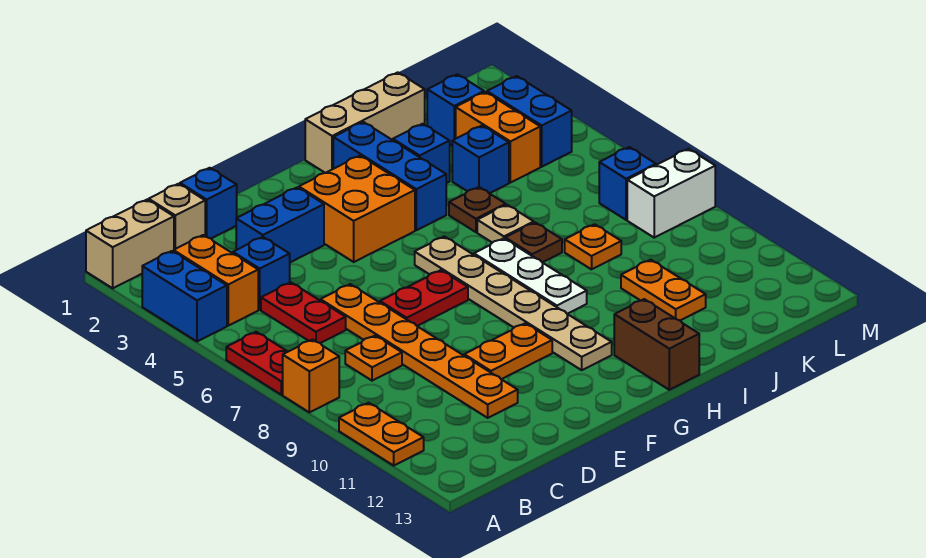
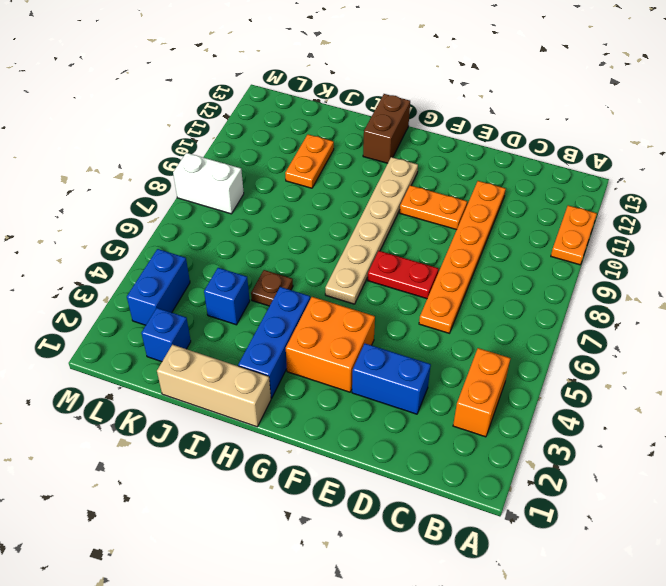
none -> tan brick A1:B1 level 1
none -> blue brick A3:A4 level 1
none -> red plate A6:A7 level 1
none -> orange brick A8 level 1

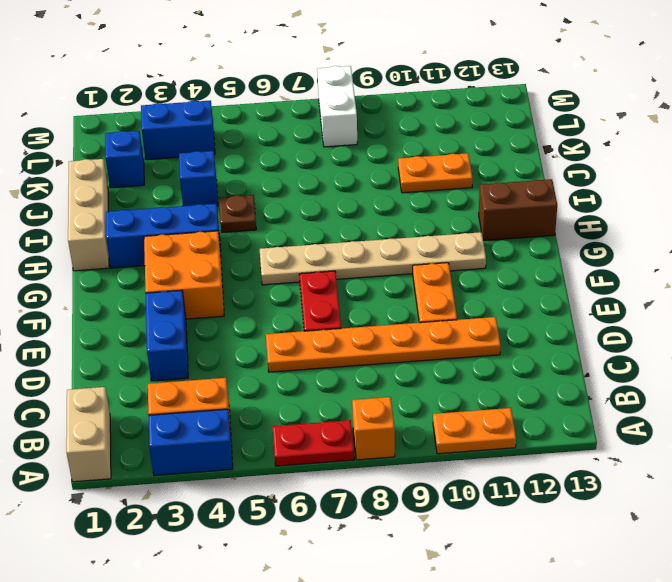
none -> tan brick C1 level 1
none -> blue brick C4 level 1
none -> red plate C5:C6 level 1
none -> orange plate C8 level 1

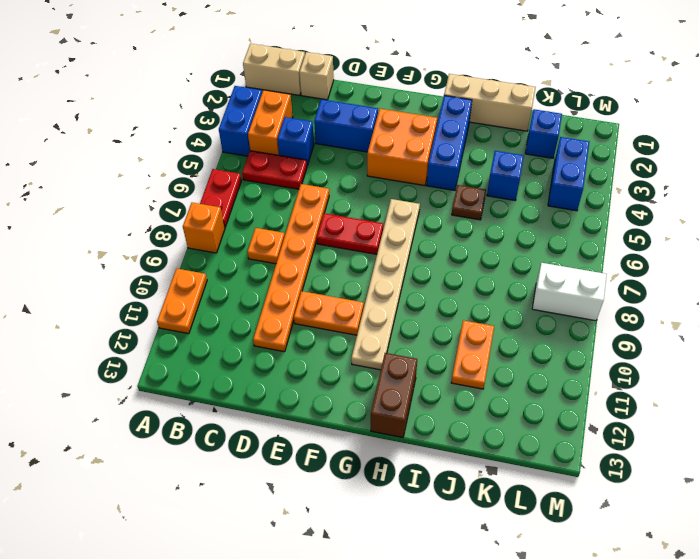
red plate B5:C5 level 1 -> red plate C5:C6 level 1
none -> blue brick D1 level 1
none -> white plate H7:H9 level 1
none -> blue brick I3 level 1
none -> tan plate I6 level 1

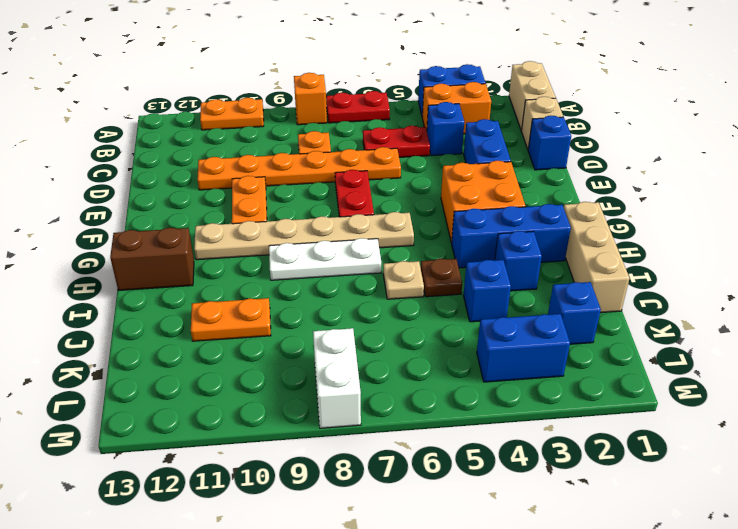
none -> brown plate I7 level 1
none -> orange plate J8 level 1
none -> orange brick K3:K4 level 1
none -> blue brick L7 level 1

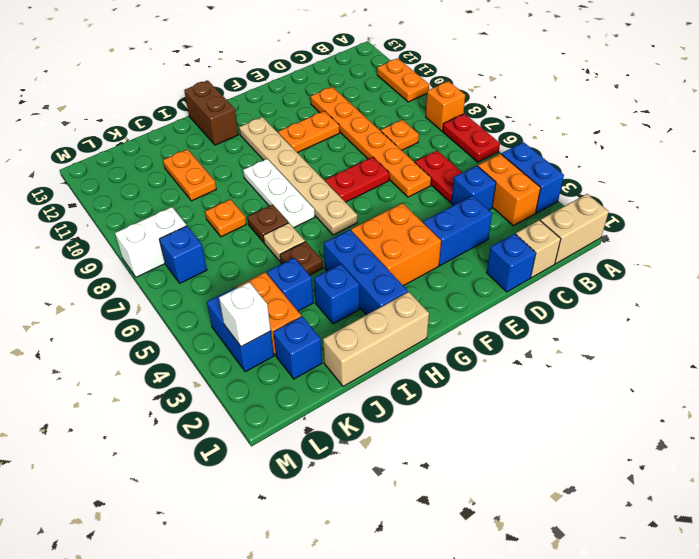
white brick L3 level 2 -> none

